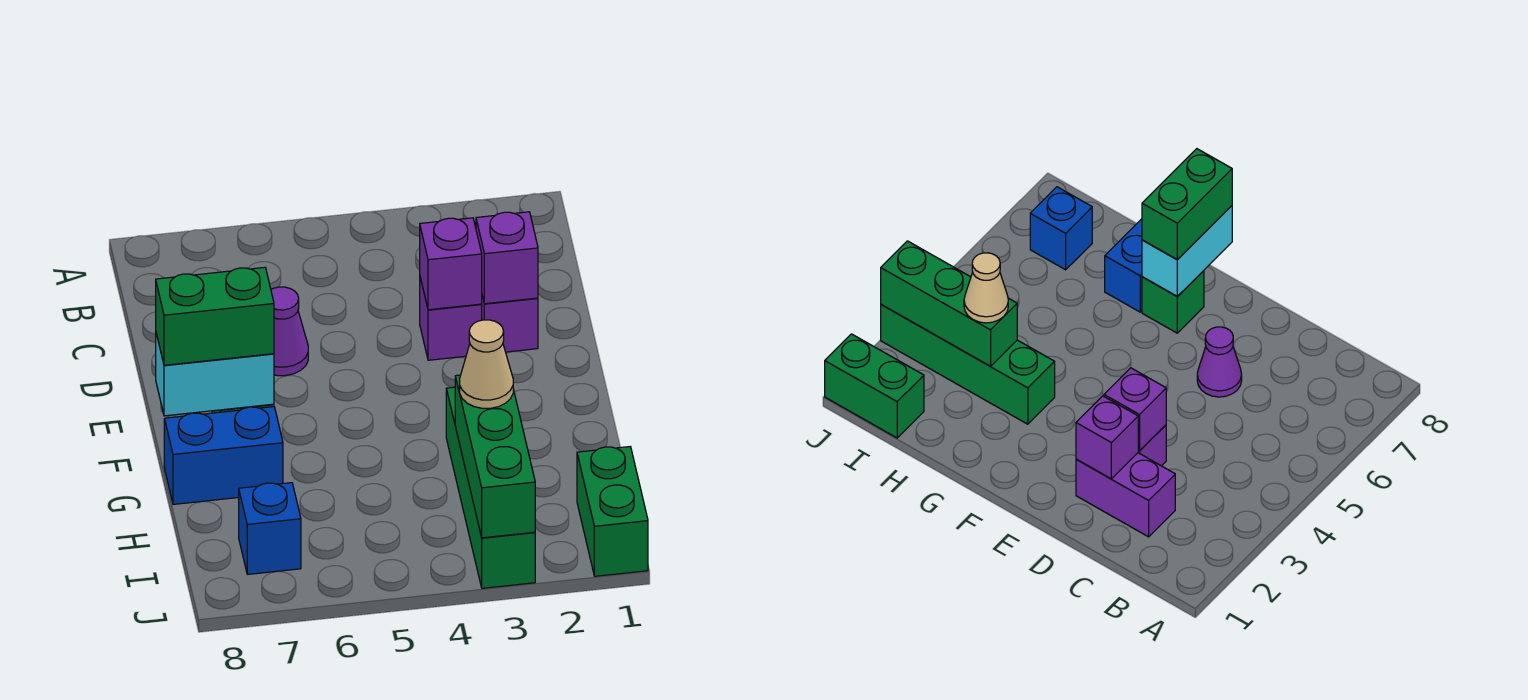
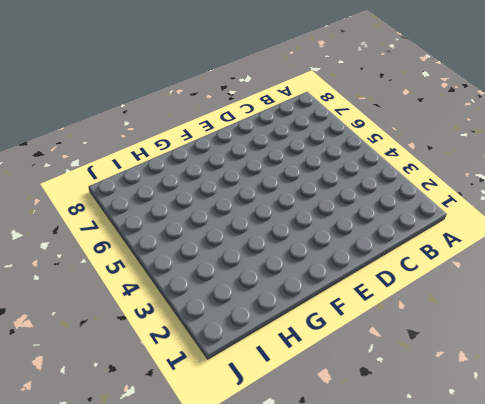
none -> purple brick C2:D2 level 1
none -> purple brick D3 level 1
none -> purple cone D6 level 1

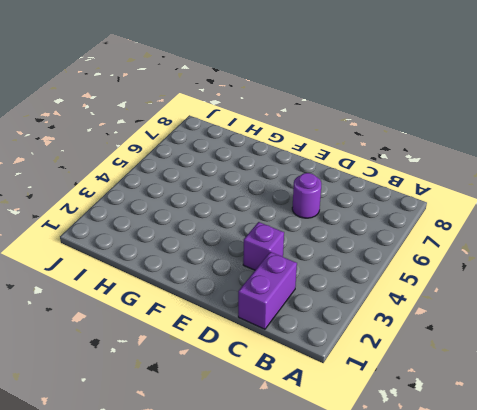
purple brick C1:C2 level 1 -> purple brick C2:D2 level 1
purple round brick D6 level 1 -> purple cone D6 level 1
none -> green brick F7 level 1
none -> green brick G3:J3 level 1
none -> blue brick G7:G8 level 1

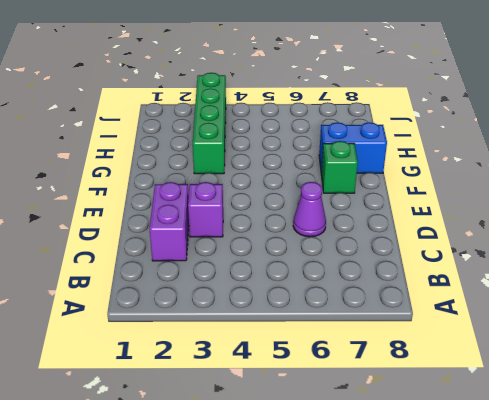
none -> green brick I1:J1 level 1
none -> blue brick I7 level 1
none -> purple brick D2 level 2

